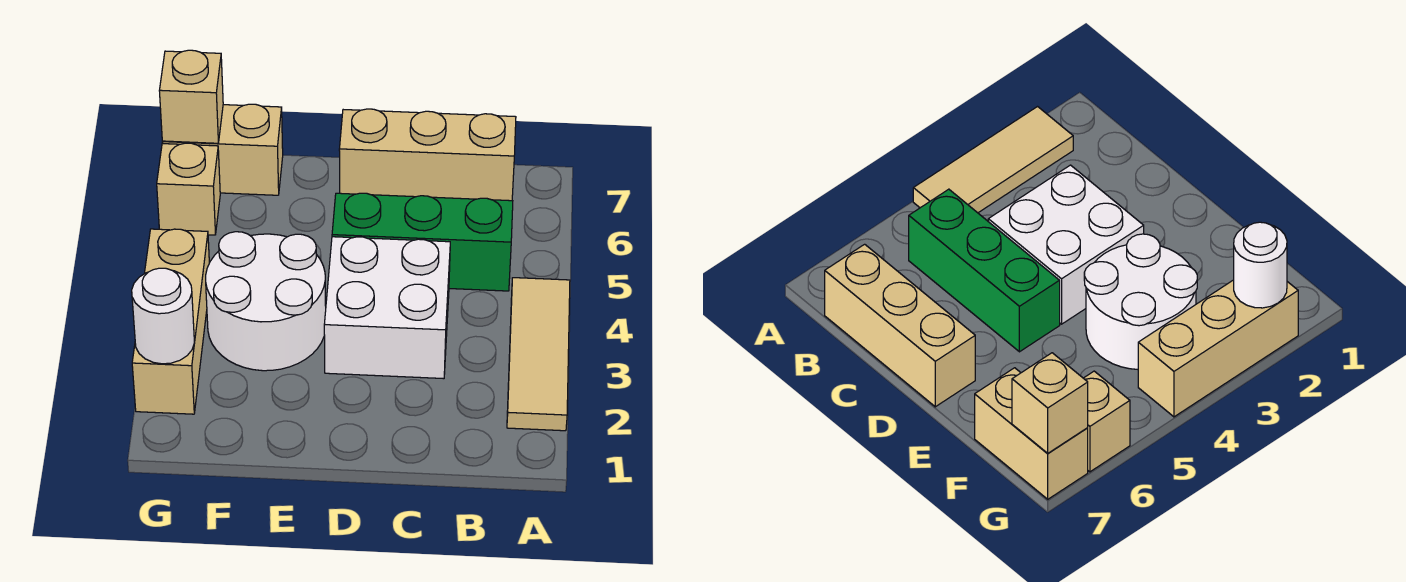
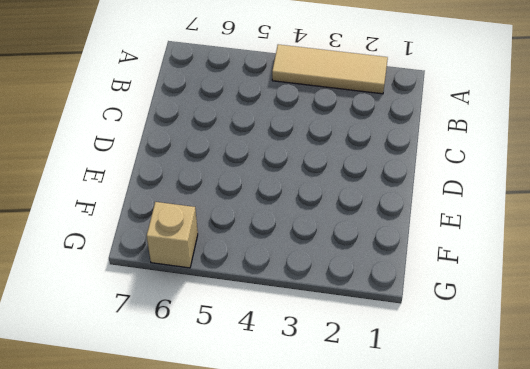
none -> green brick B5:D5 level 1
none -> tan brick B7:D7 level 1

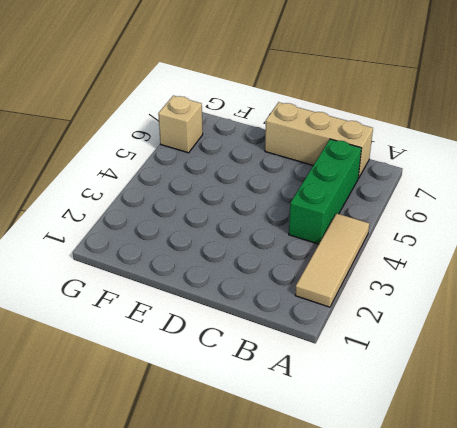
green brick B4:B6 level 1 -> green brick B5:D5 level 1
none -> white brick C3:D4 level 1
none -> white round brick E3:F4 level 1

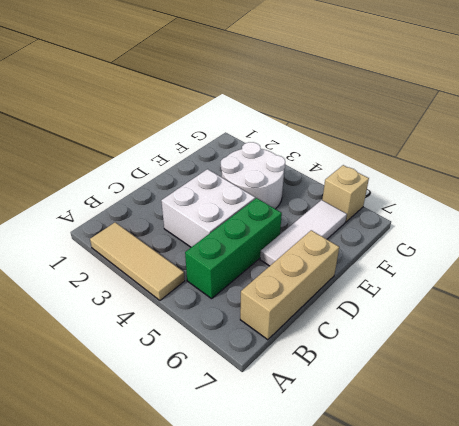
white tile D6:F6 level 1 -> none
none -> tan brick F7:G7 level 1
none -> tan brick G2:G4 level 1

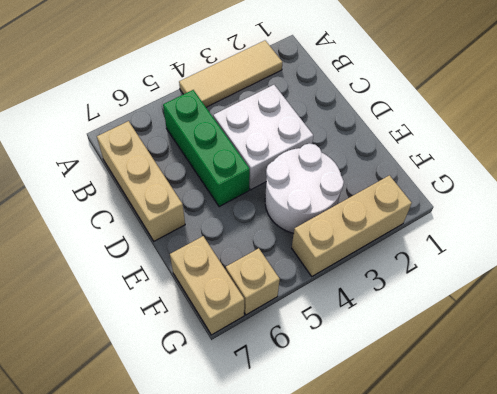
none -> white round brick G2 level 2
none -> tan brick G7 level 2

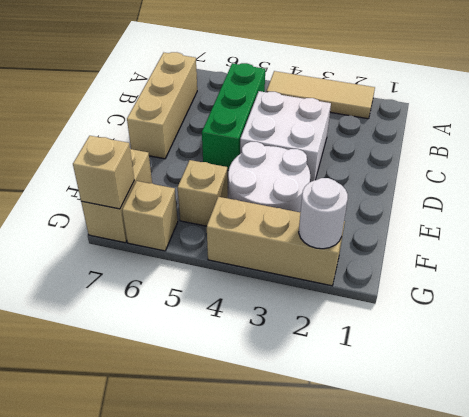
tan brick F5 level 1 -> none

